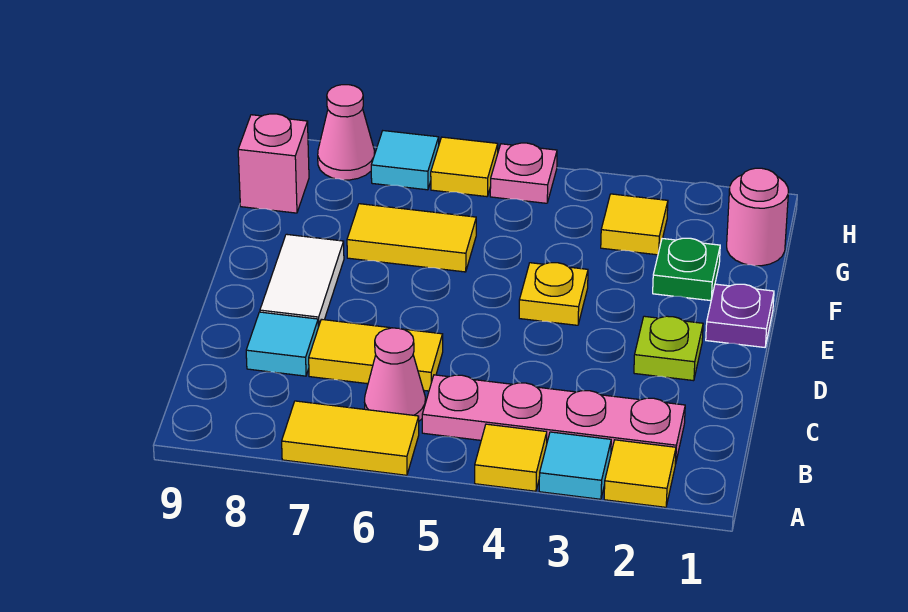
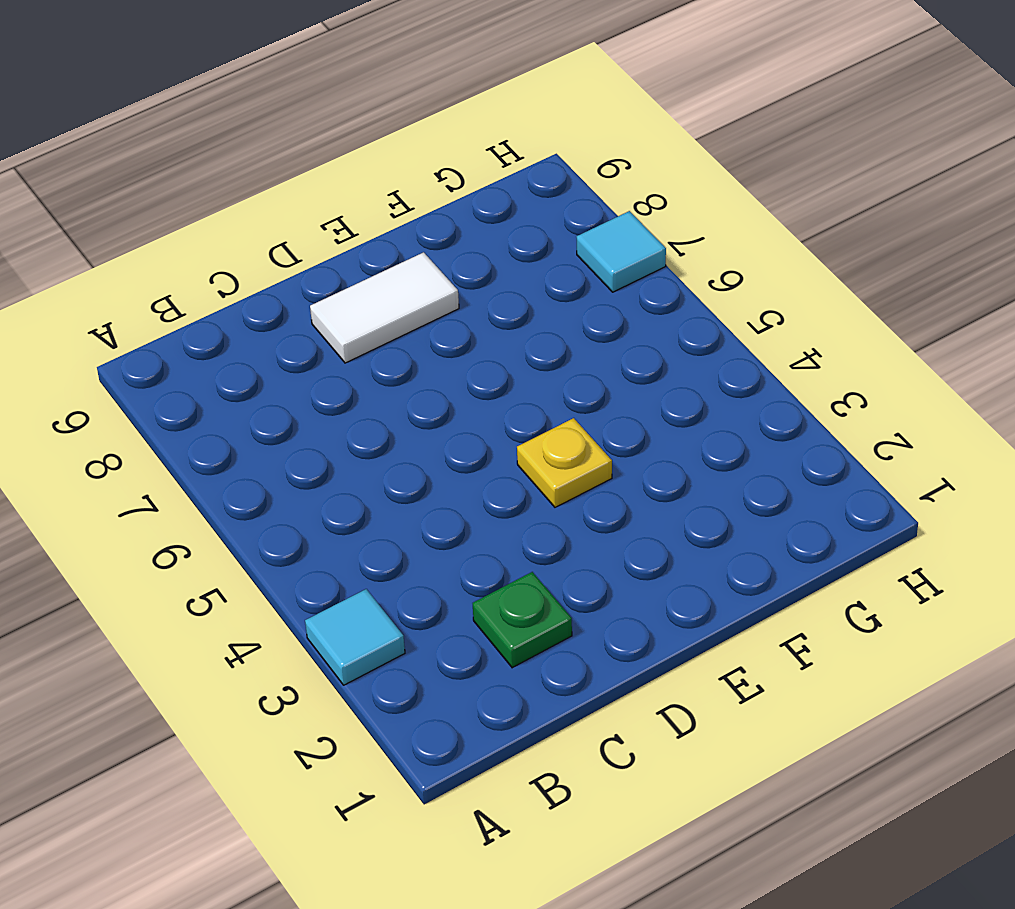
green plate C2 level 1 -> green plate F2 level 1
none -> yellow tile A2 level 1
none -> yellow tile A4 level 1
none -> yellow tile A6:A7 level 1

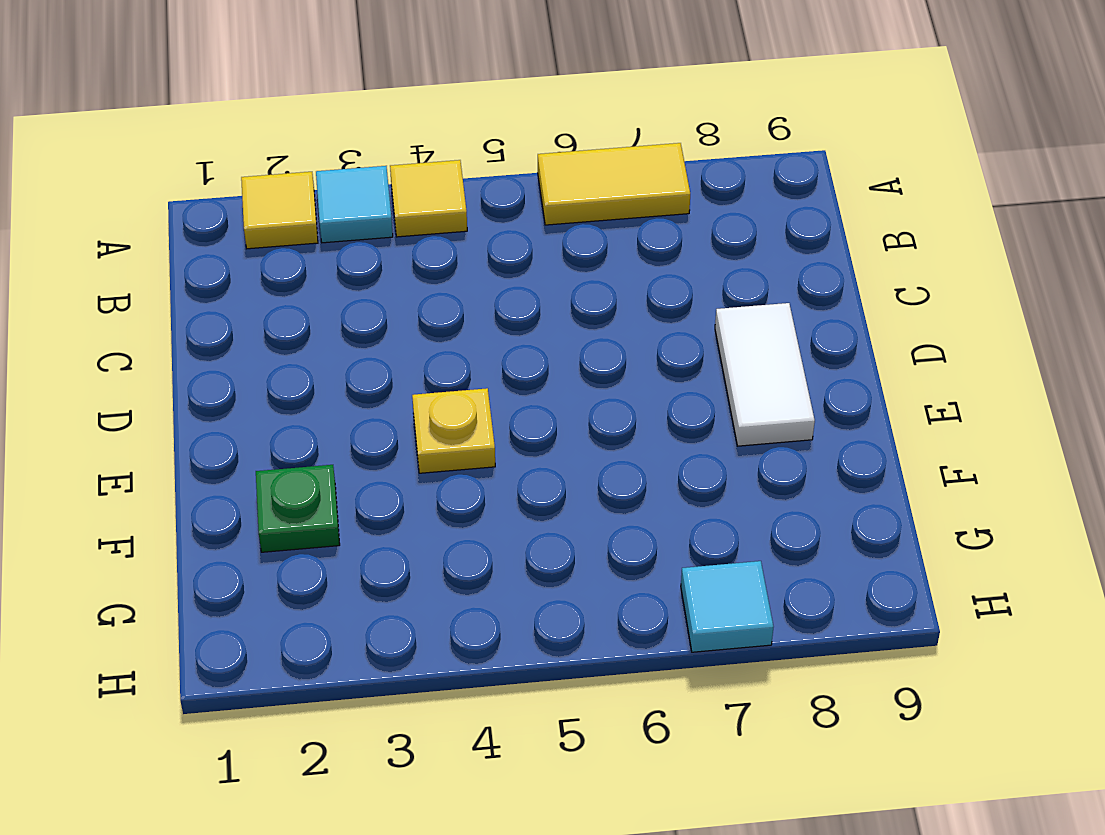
none -> pink plate B2:B5 level 1
none -> pink cone B6 level 1
none -> yellow tile C6:C7 level 1

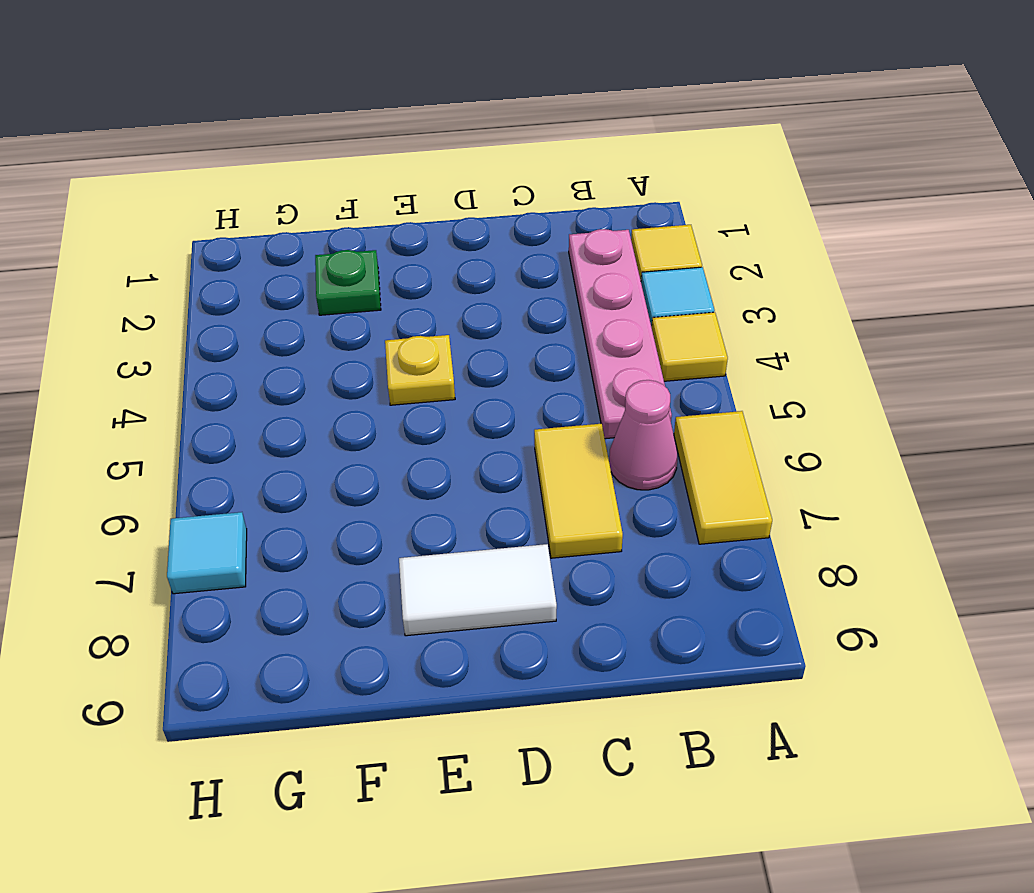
none -> cyan tile C8 level 1
none -> lime plate D2 level 1
none -> purple plate E1 level 1

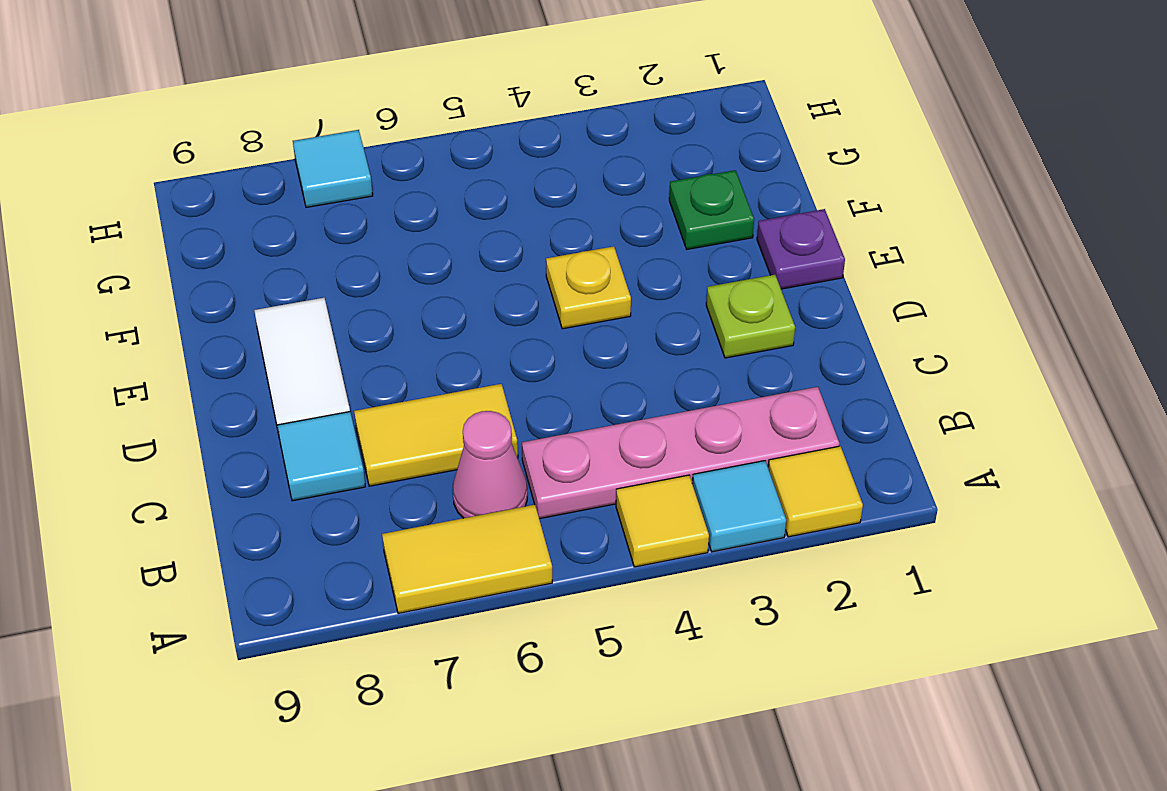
none -> yellow tile F6:F7 level 1
none -> pink round brick G1 level 1
none -> yellow tile G3 level 1

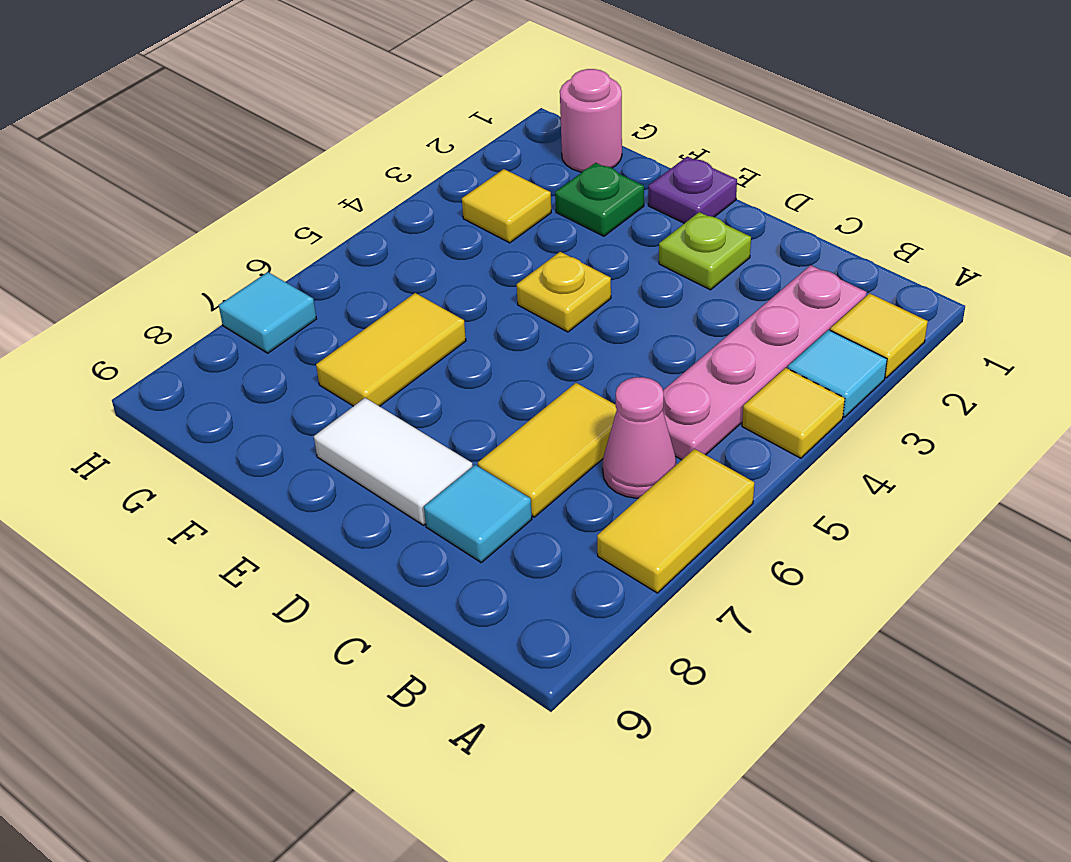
none -> pink brick G9 level 1
none -> pink plate H5 level 1
none -> yellow tile H6 level 1

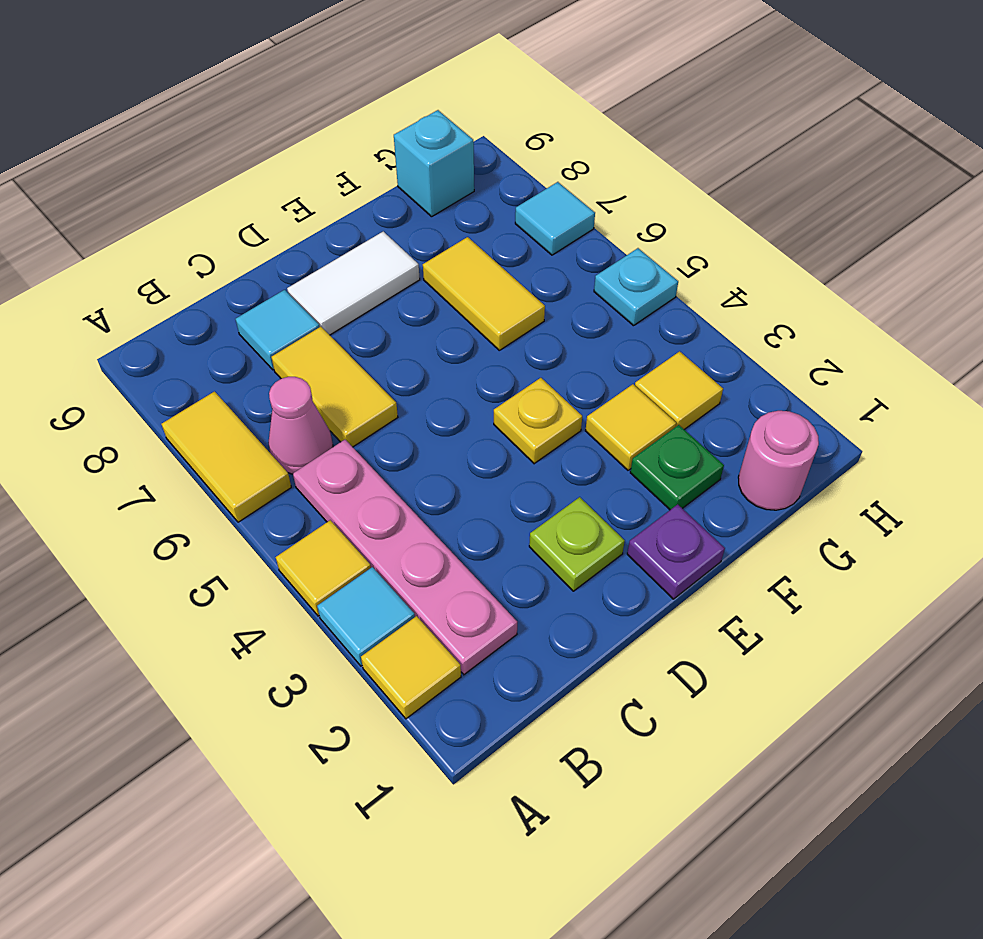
yellow tile F3 level 1 -> yellow tile H6 level 1
cyan brick G9 level 1 -> pink brick G9 level 1
cyan plate H5 level 1 -> pink plate H5 level 1
none -> pink cone H8 level 1

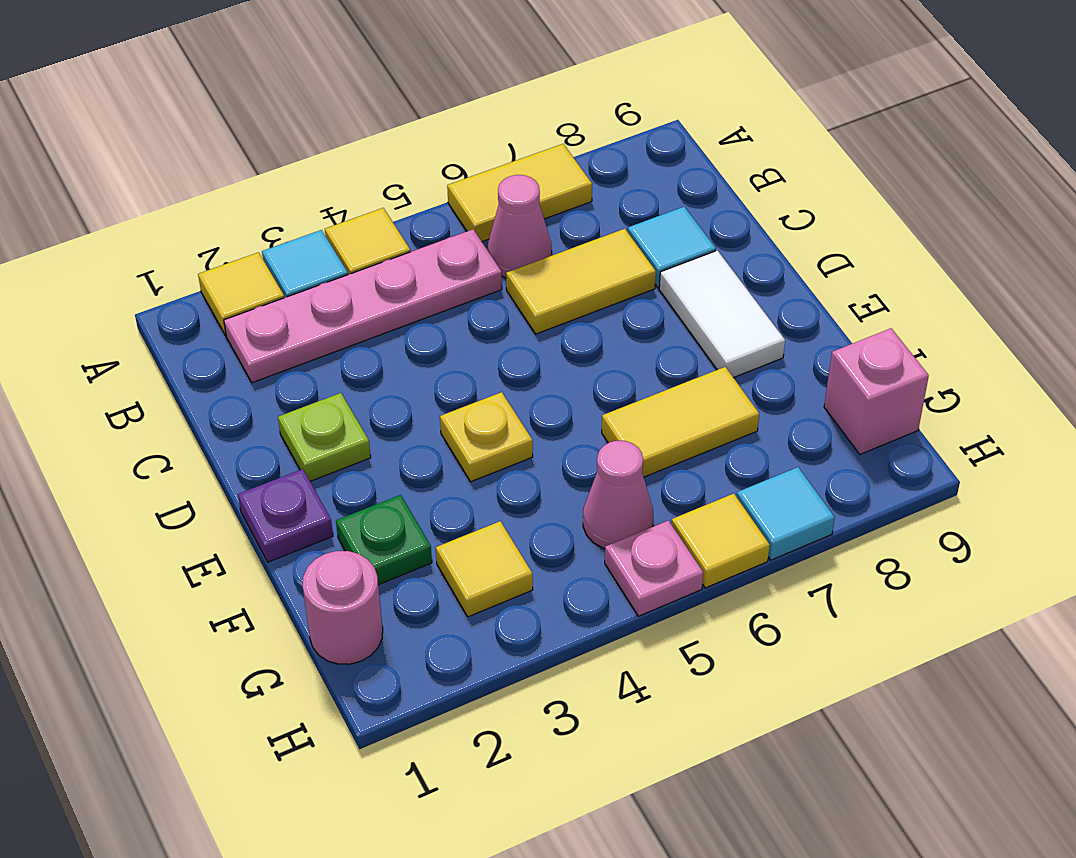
pink cone G5 level 1 -> pink cone H8 level 1

